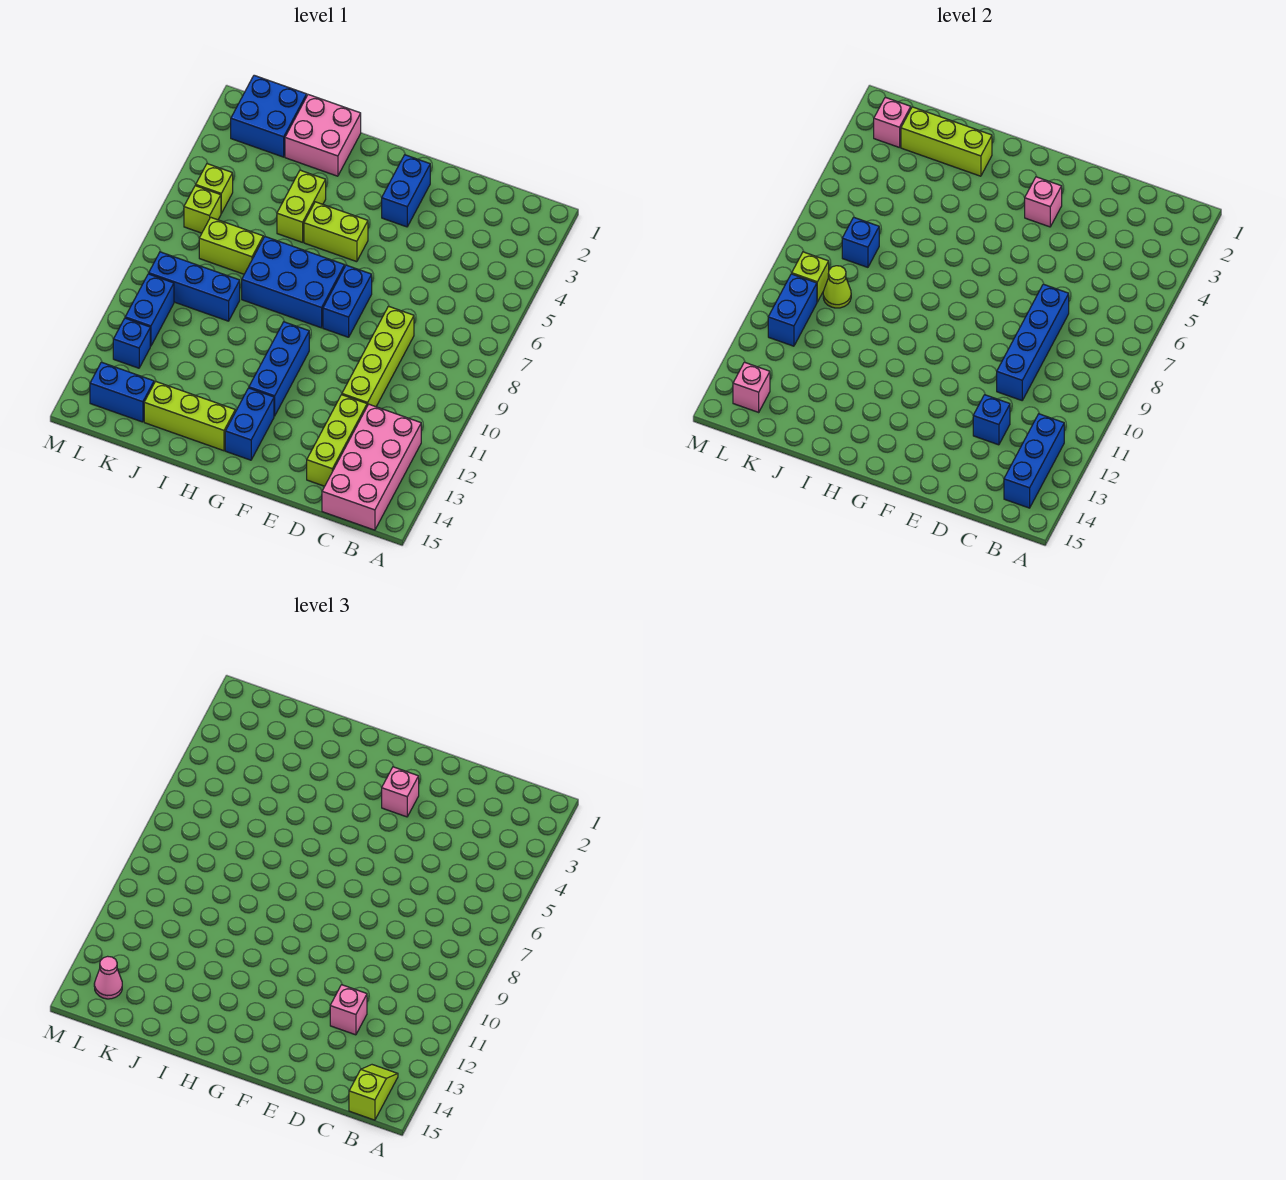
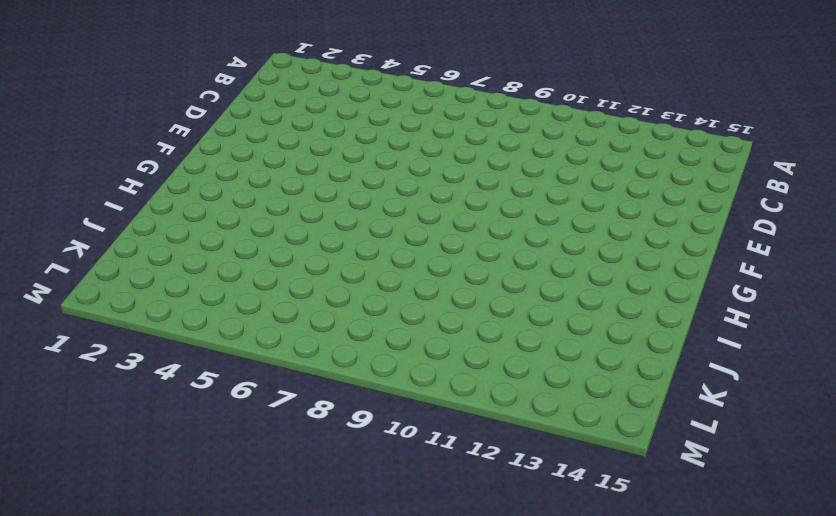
none -> pink brick B12:C15 level 1
none -> lime brick D8:D11 level 1
none -> lime brick D12:D14 level 1
none -> blue brick F2:F3 level 1

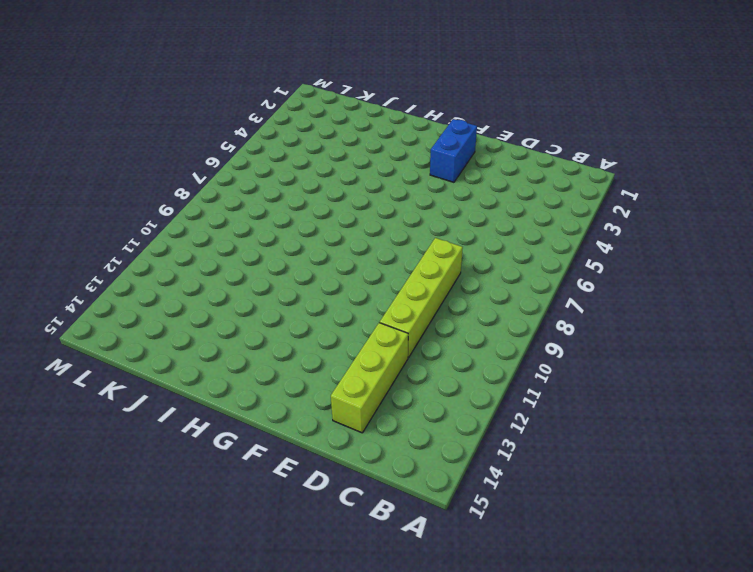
none -> pink brick B12:C15 level 1
none -> blue brick F7:F8 level 1
none -> lime brick G5:H5 level 1
none -> blue brick G7:I8 level 1

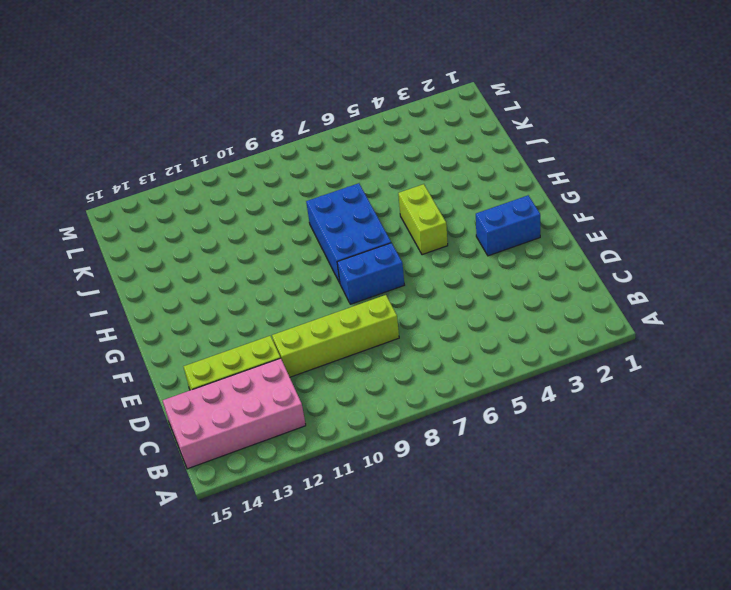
none -> blue brick G10:G12 level 1
none -> blue brick G13:G14 level 1
none -> lime brick H14:J14 level 1
none -> pink brick I1:J2 level 1

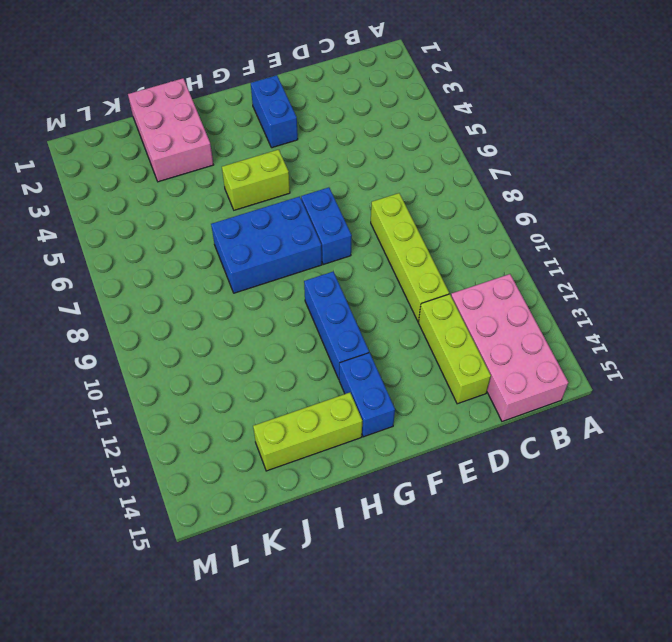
pink brick I1:J3 level 1 -> pink brick I1:J2 level 1
none -> lime brick I4:I5 level 1
none -> lime brick J7:K7 level 1
none -> blue brick J9:L9 level 1
none -> blue brick K1:L2 level 1

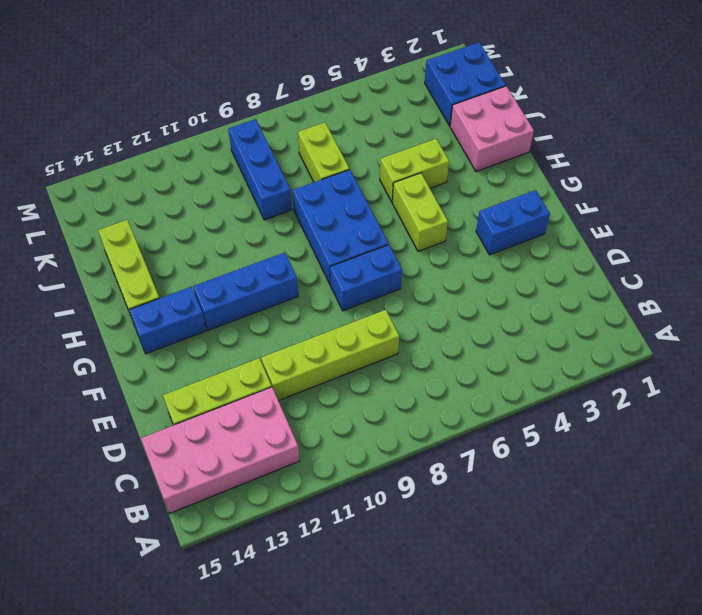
none -> blue brick K14:L14 level 1
none -> lime brick L5 level 1
none -> lime brick L6 level 1
none -> blue brick L10:L11 level 1

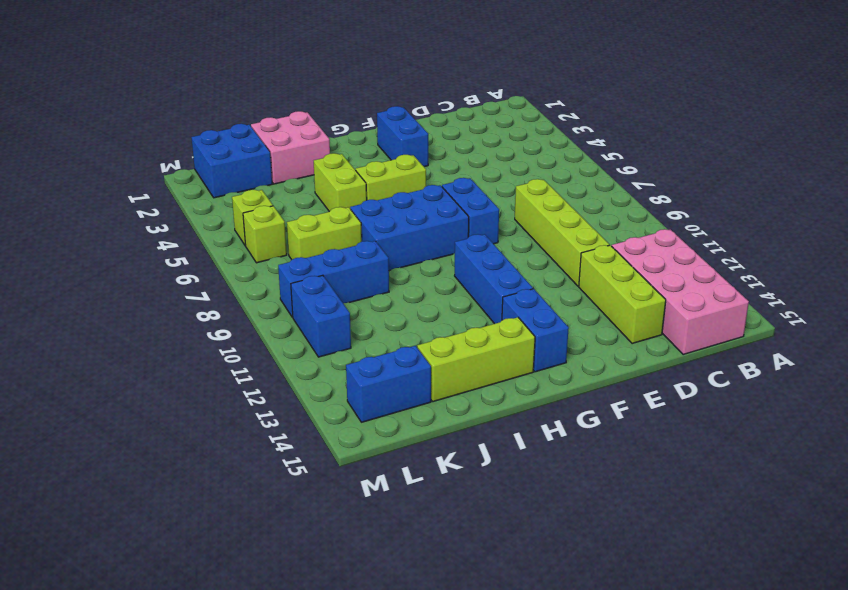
none -> blue brick L12 level 1
none -> blue brick B12:B14 level 2
none -> blue brick D7:D10 level 2
none -> blue brick D12 level 2

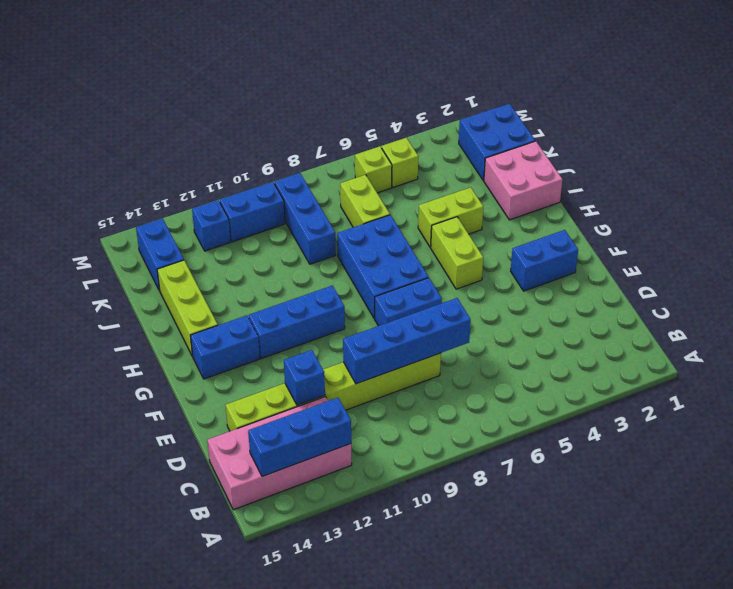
none -> pink brick F3 level 2
none -> lime brick I2:K2 level 2
none -> blue brick K7 level 2
none -> lime cone K9 level 2

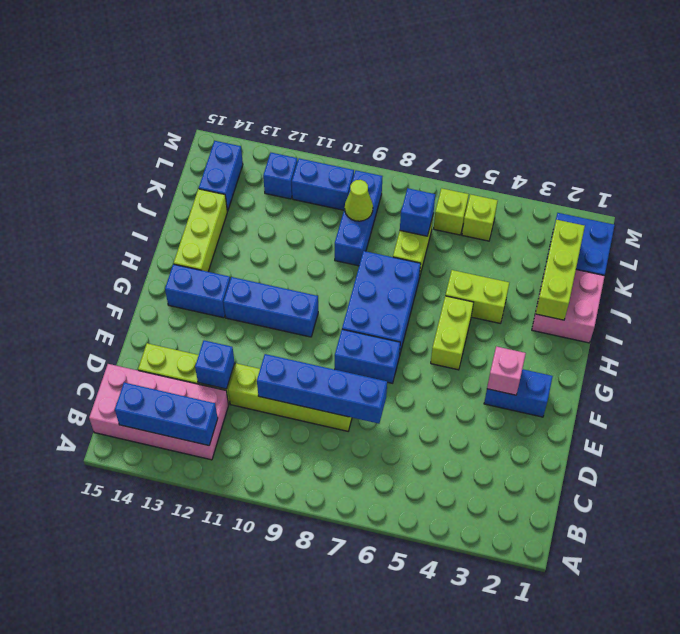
none -> pink brick L2 level 2
none -> lime brick L9 level 2
none -> blue brick L10:L11 level 2
none -> pink brick L14 level 2

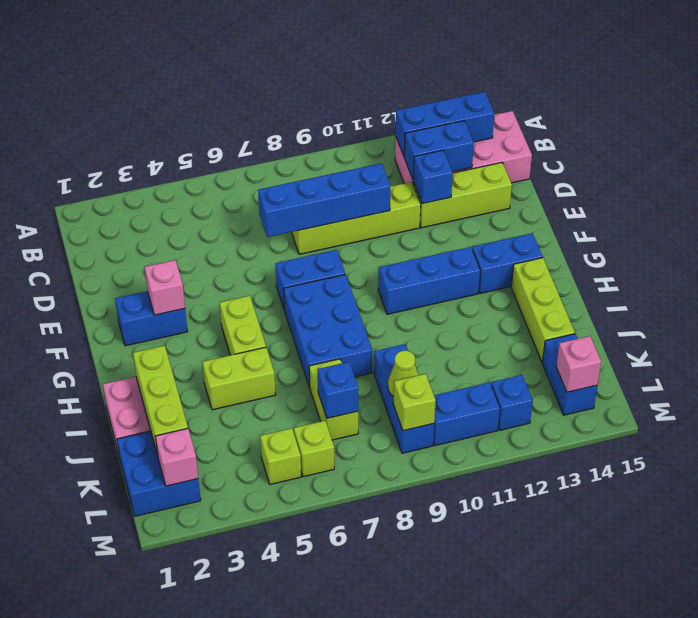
blue brick C12:C13 level 2 -> blue brick L10:L11 level 2
none -> lime slope B14:B15 level 3 top 15
none -> pink brick D12 level 3
none -> pink brick F3 level 3
none -> pink cone L14 level 3

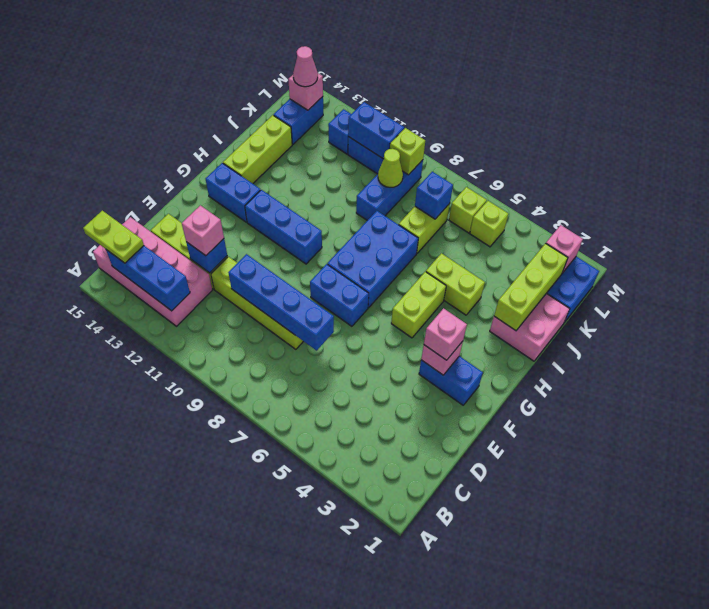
lime plate B14:B15 level 3 -> lime slope B14:B15 level 3 top 15

